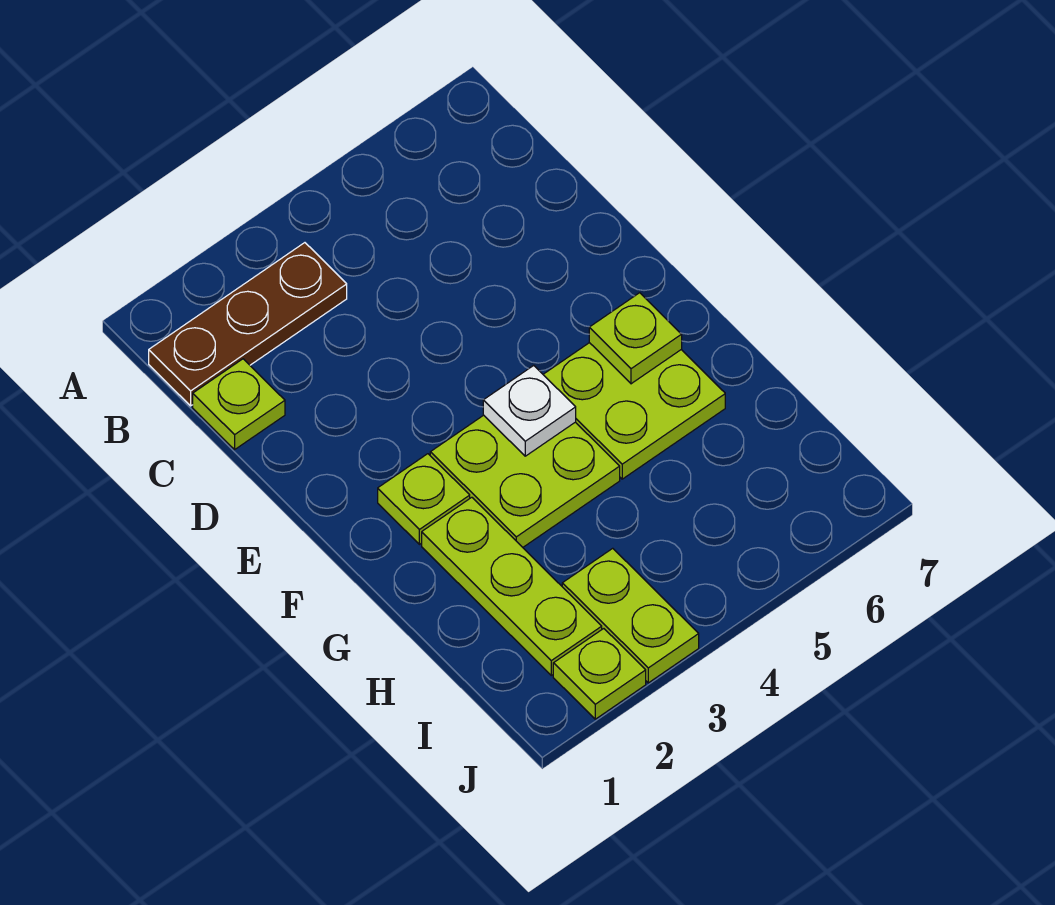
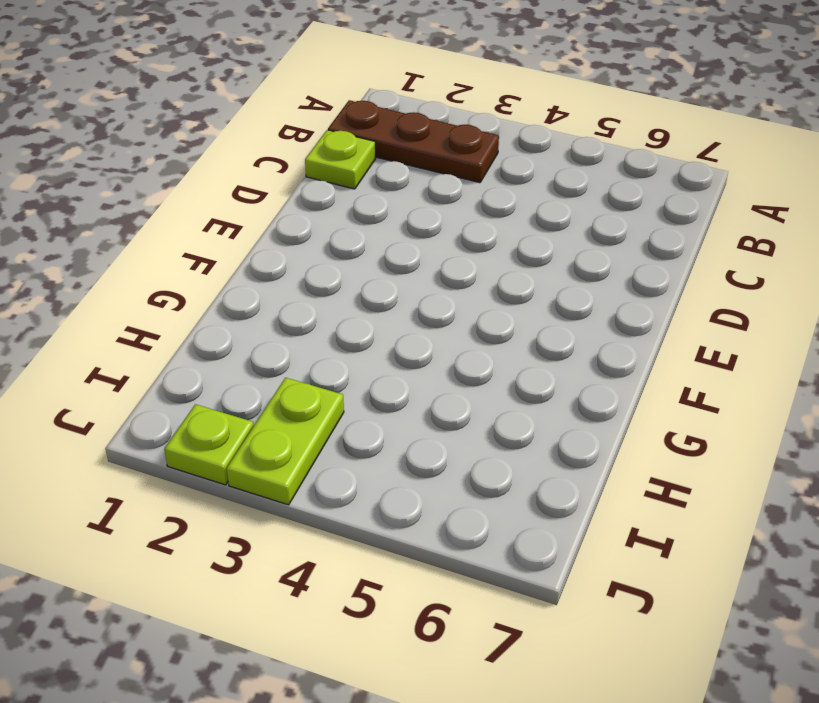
none -> lime plate F2 level 1
none -> lime plate F3:G4 level 1

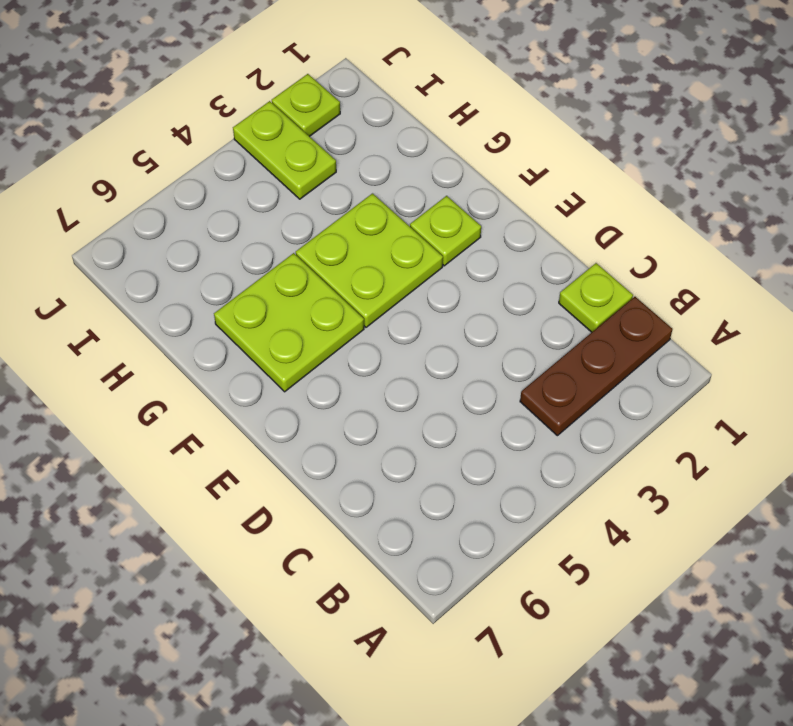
none -> lime plate G2:I2 level 1
none -> white plate F4 level 2

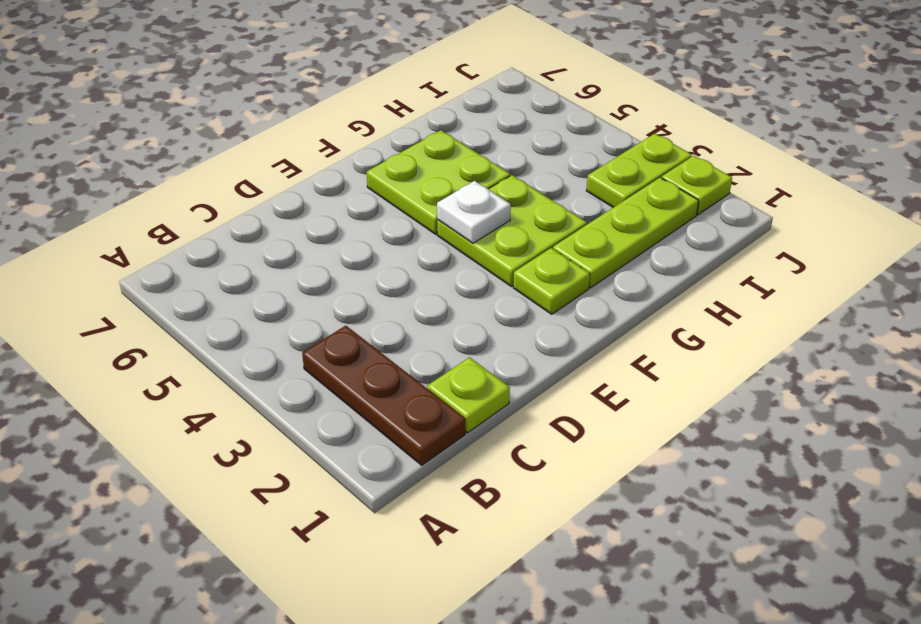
none -> lime plate F6 level 2

